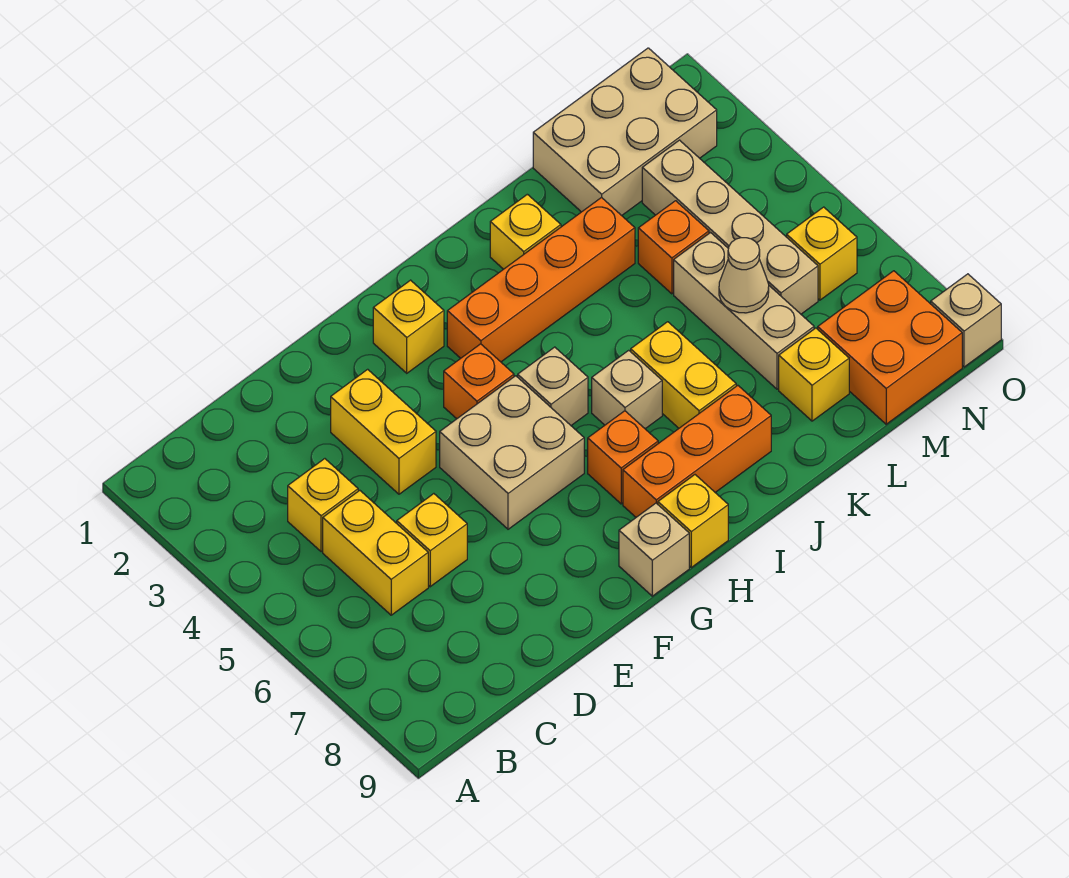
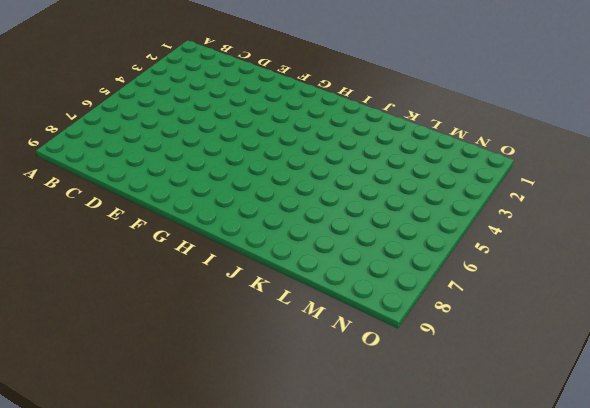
none -> yellow brick C4 level 1
none -> yellow brick C5:C6 level 1
none -> yellow brick D6 level 1

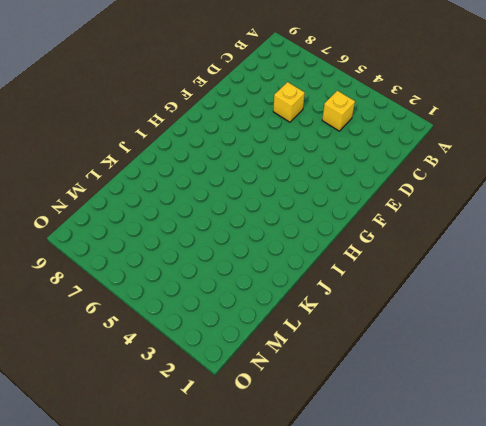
none -> yellow brick C5:C6 level 1
none -> yellow brick E3:E4 level 1
none -> tan brick F5:G6 level 1

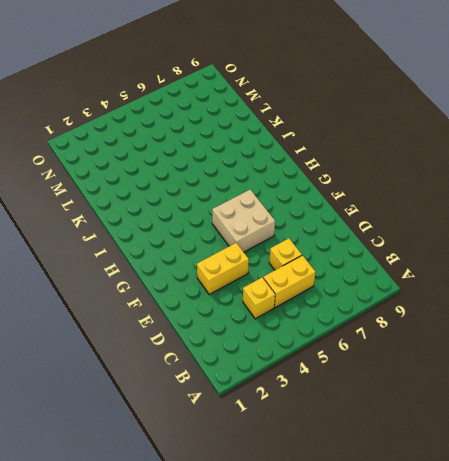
none -> yellow brick G2 level 1
none -> orange brick G4 level 1
none -> tan brick G9 level 1

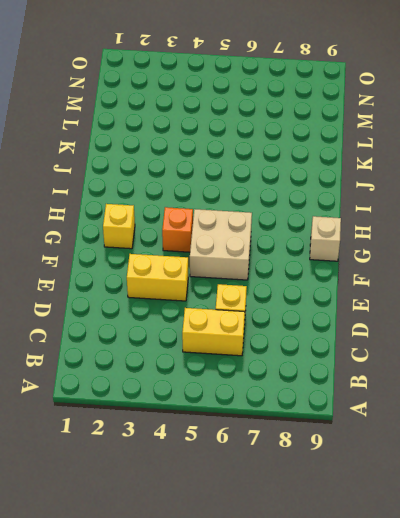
none -> yellow brick C4 level 1
none -> orange brick H3:K3 level 1
none -> tan brick H5 level 1

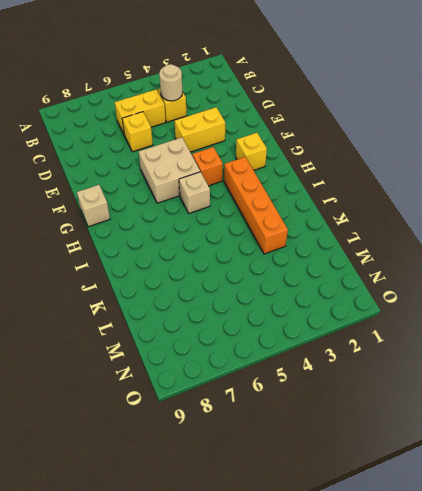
tan round brick C4 level 2 -> none
none -> orange brick H7 level 1
none -> orange brick H8:J8 level 1
none -> yellow brick H9 level 1

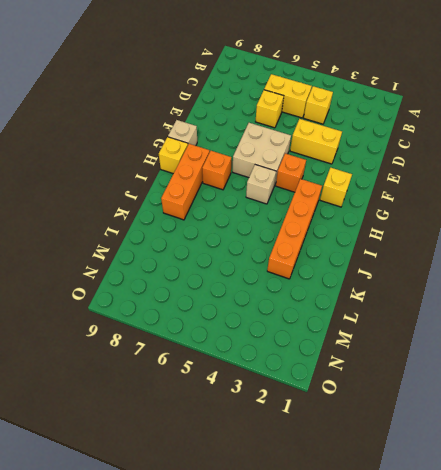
none -> tan brick I6 level 1
none -> yellow brick J2 level 1
none -> yellow brick J6:J7 level 1

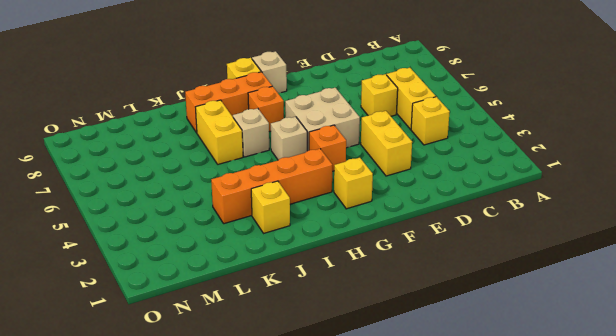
none -> tan brick L1:N2 level 1
none -> orange brick L4 level 1
none -> tan brick L5:L7 level 1

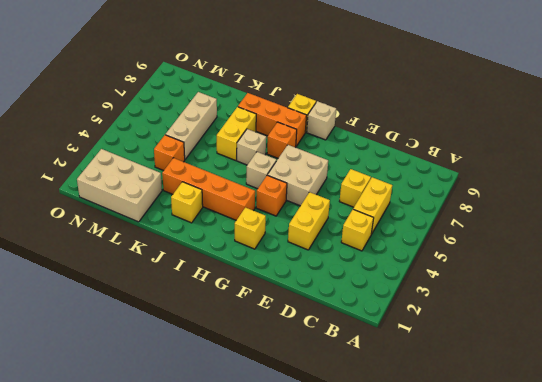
none -> yellow brick L8 level 1
none -> tan brick M3:M6 level 1
none -> orange brick M8:N9 level 1

